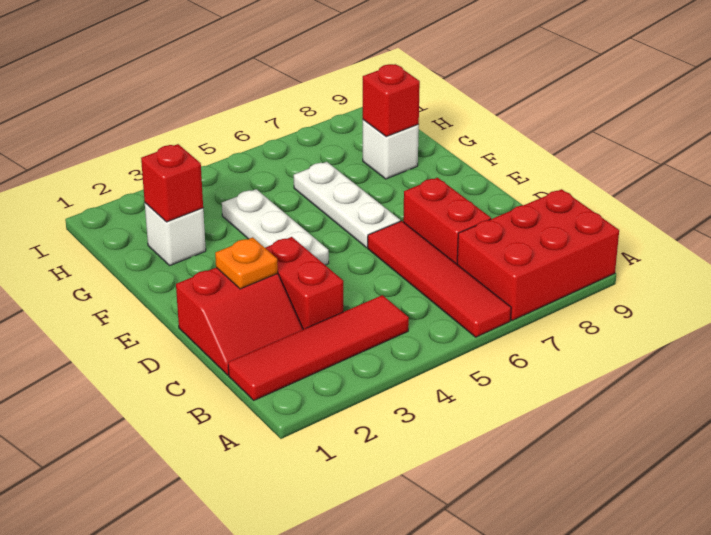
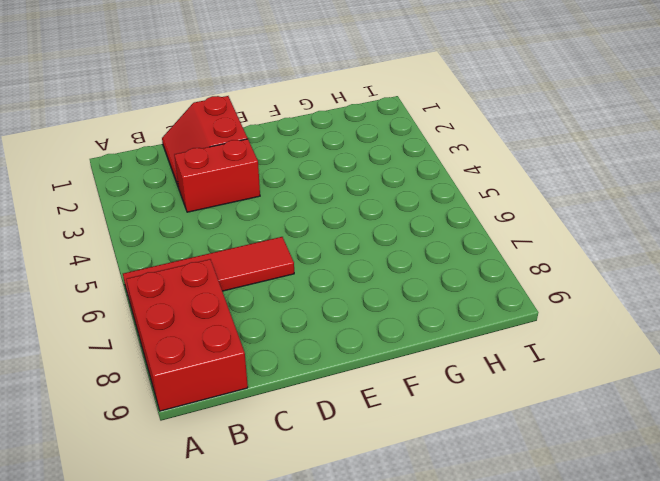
none -> red tile B1:B4 level 1
none -> red brick C7:D7 level 1
none -> white plate E4:G4 level 1

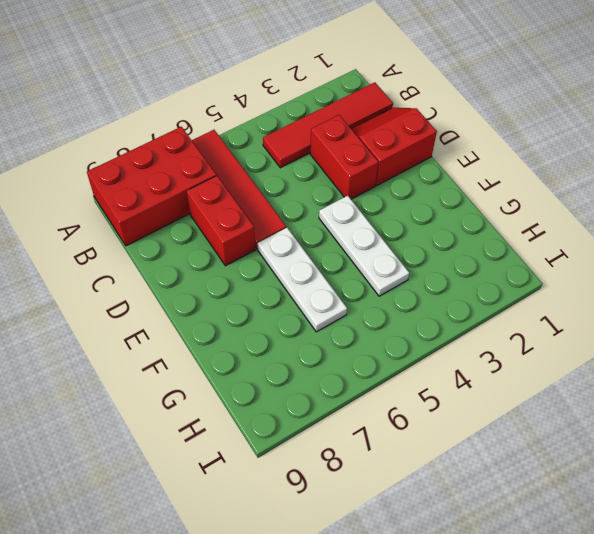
none -> white brick G2 level 1
none -> white brick G8 level 1
none -> orange plate D2 level 2

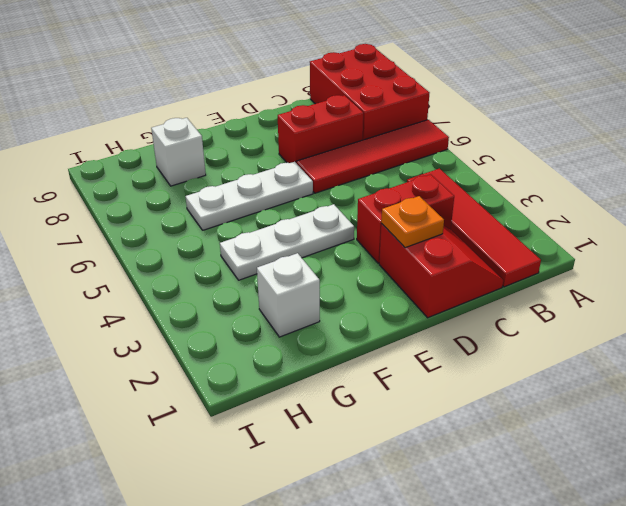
none -> red brick G2 level 2
none -> red brick G8 level 2

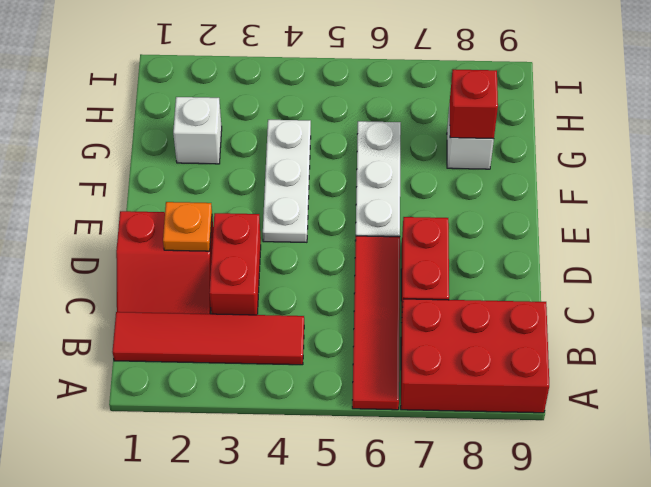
none -> red brick G2 level 2

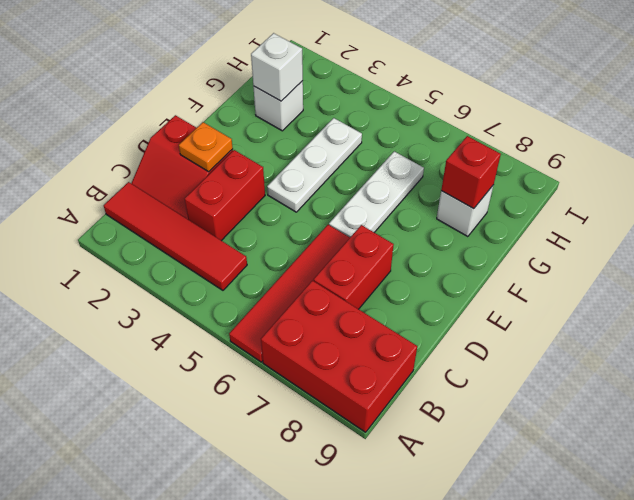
white brick G2 level 2 -> red brick G2 level 2

